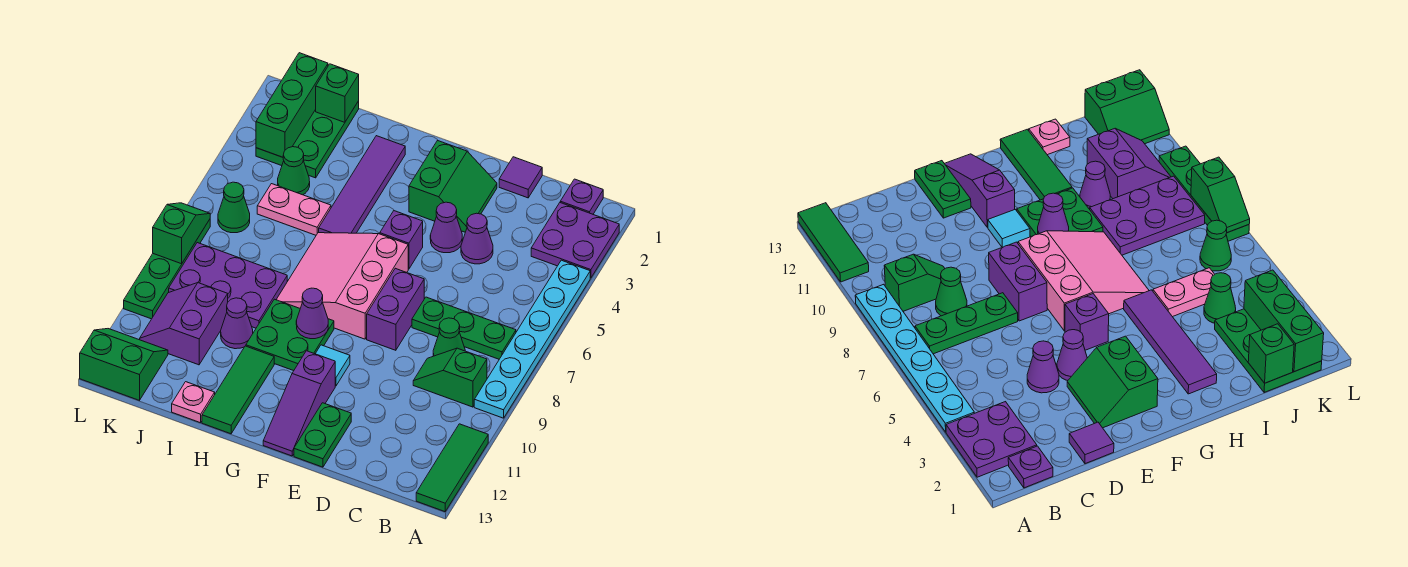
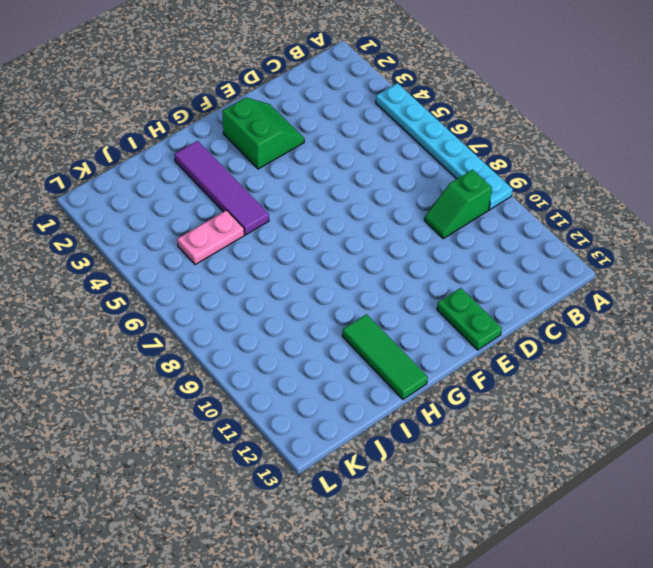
none -> purple plate A2:B3 level 1
none -> green tile A11:A13 level 1
none -> purple plate B1 level 1
none -> green plate B7:D7 level 1

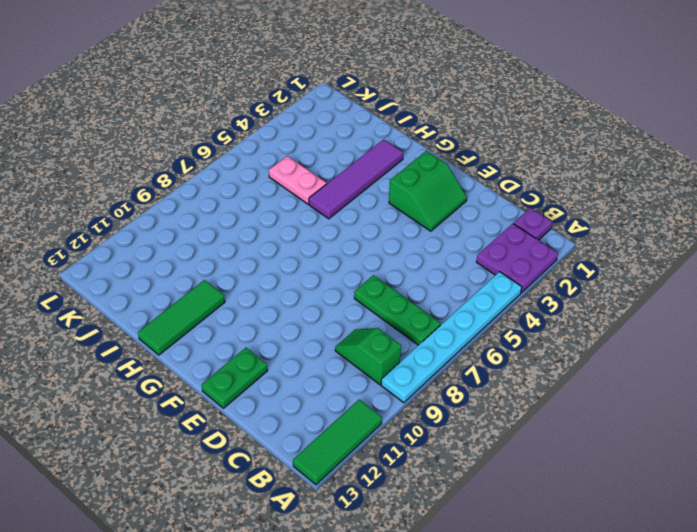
none -> green cone C8 level 1
none -> purple tile D1 level 1
none -> purple cone D4 level 1
none -> purple cone E4 level 1

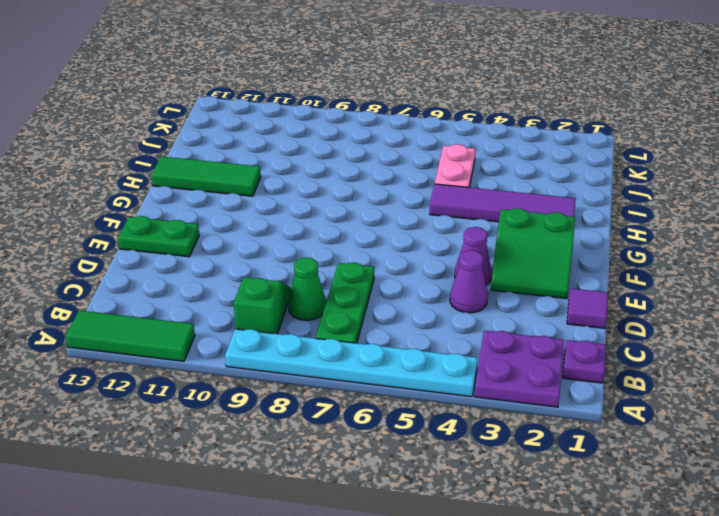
none -> purple brick E7:E8 level 1
none -> purple brick F5 level 1
none -> pink slope F6:H8 level 1 top F
none -> cyan tile F10 level 1

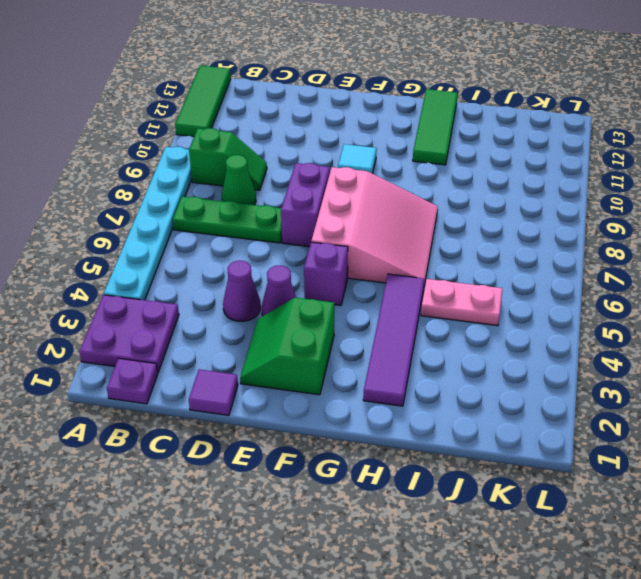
none -> green plate E12:E13 level 1
none -> purple slope F11:F13 level 1 top 11
none -> green plate G9:H10 level 1
none -> purple plate I8:K9 level 1

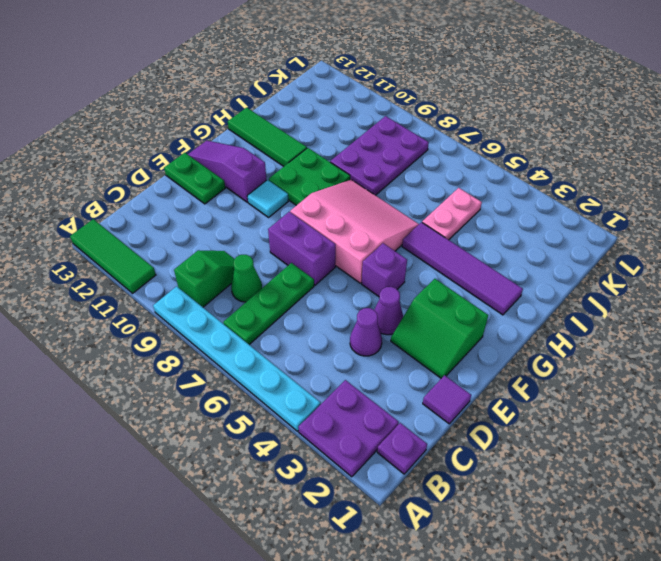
none -> purple cone I10 level 1
none -> pink plate I13 level 1
none -> green plate J1:K3 level 1
none -> green cone J4 level 1

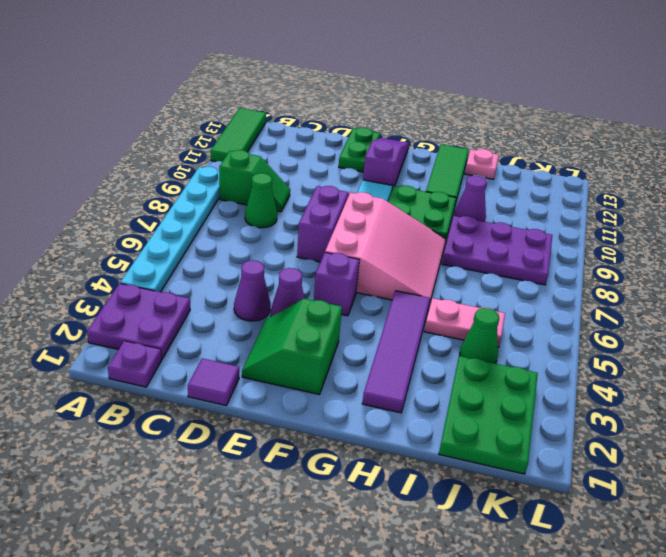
none -> green plate B7:D7 level 1
none -> purple slope J10:K11 level 1 top J
none -> green cone K6 level 1
none -> green slope K12:L13 level 1 top 13

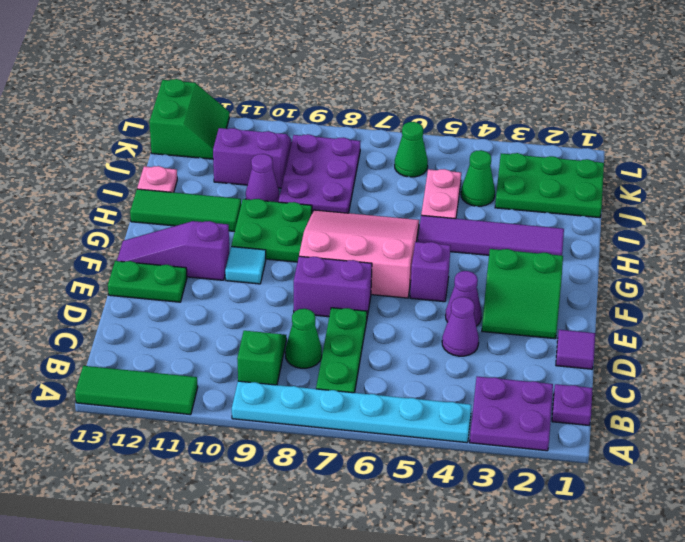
none -> green plate L7:L10 level 1
none -> purple cone G9 level 2
none -> green brick J1 level 2
none -> green brick K1:K3 level 2

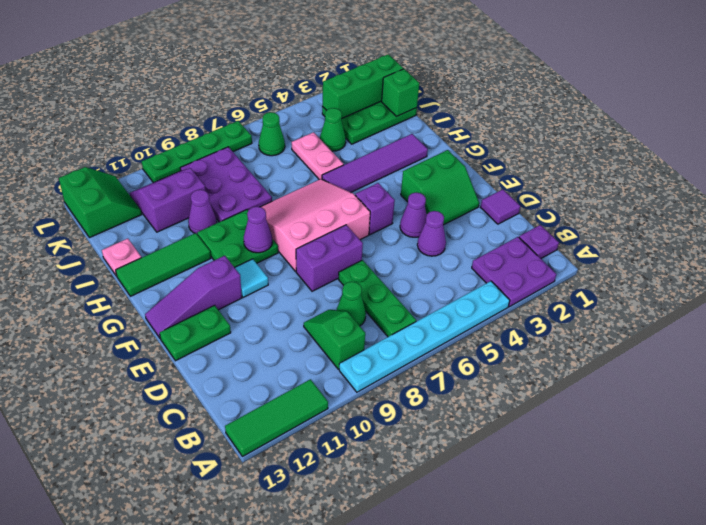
none -> green slope L7:L8 level 2 top 8

